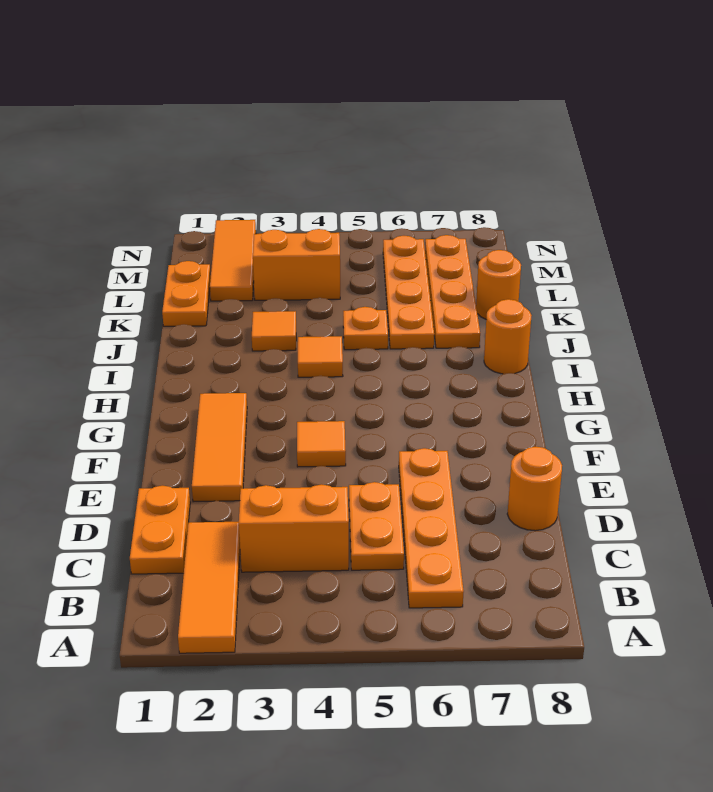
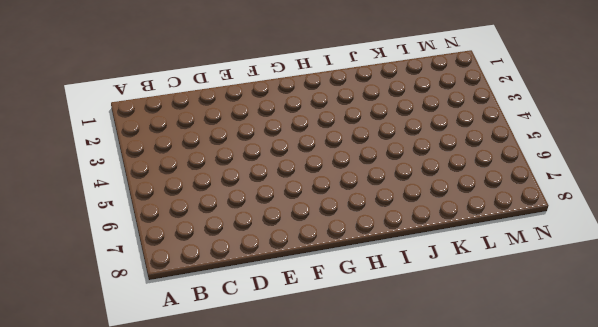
none -> orange tile A2:C2 level 1
none -> orange plate B6:E6 level 1
none -> orange plate C1:D1 level 1

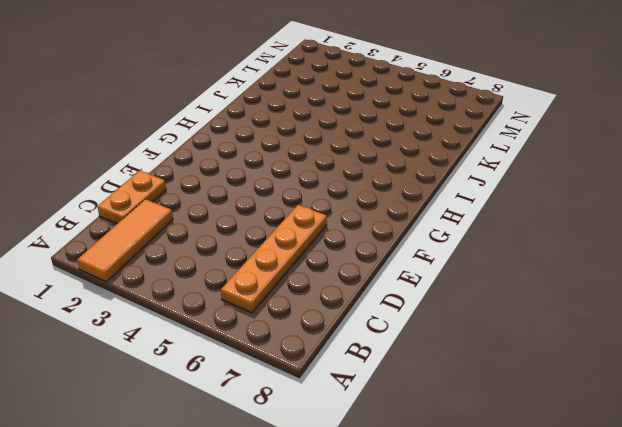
none -> orange brick C3:C4 level 1
none -> orange plate C5:D5 level 1
none -> orange round brick D8 level 1

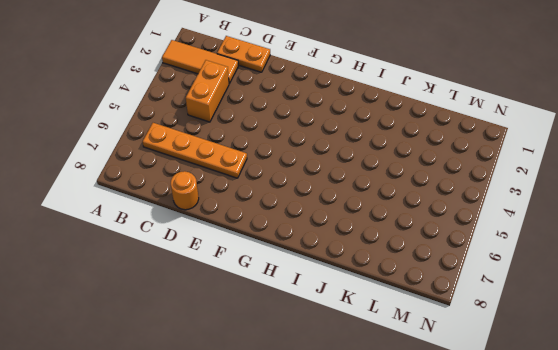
none -> orange plate C5:D5 level 1
none -> orange tile E2:G2 level 1
none -> orange tile F4 level 1

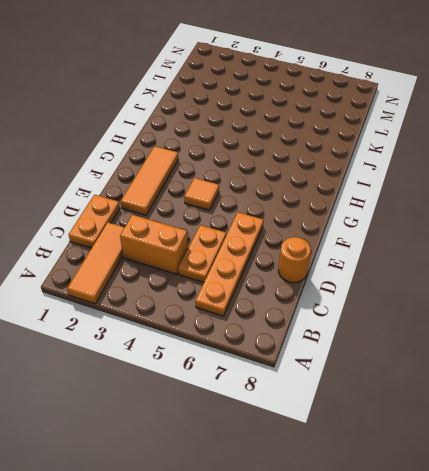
none -> orange tile I4 level 1
none -> orange round brick I8 level 1
none -> orange tile J3 level 1

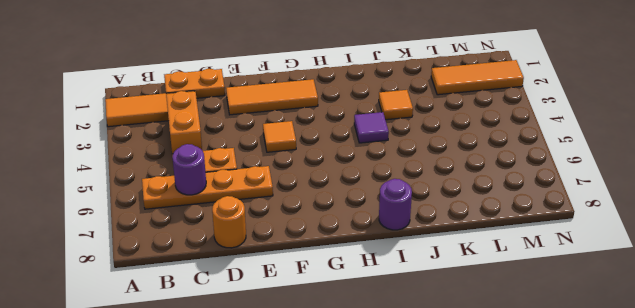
purple round brick C6 level 2 -> none
purple tile I4 level 1 -> orange tile I4 level 1
purple round brick I8 level 1 -> orange round brick I8 level 1
none -> orange plate J5 level 1
none -> orange plate J6:M6 level 1
none -> orange plate J7:M7 level 1

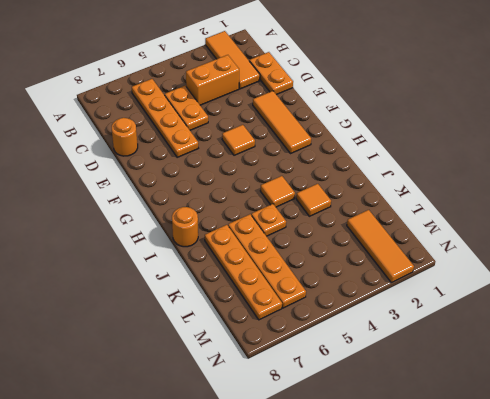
none -> orange plate K1:L1 level 1
none -> orange round brick K8 level 1
none -> orange brick L3:L4 level 1

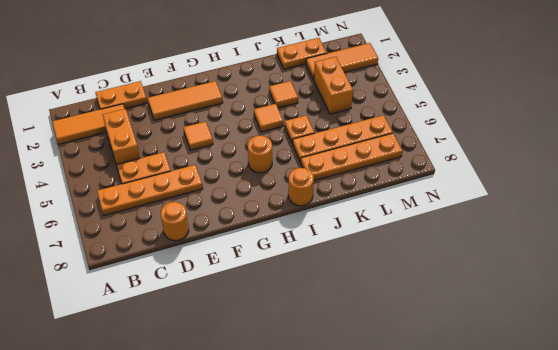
orange round brick H6 level 1 -> orange round brick K8 level 1

